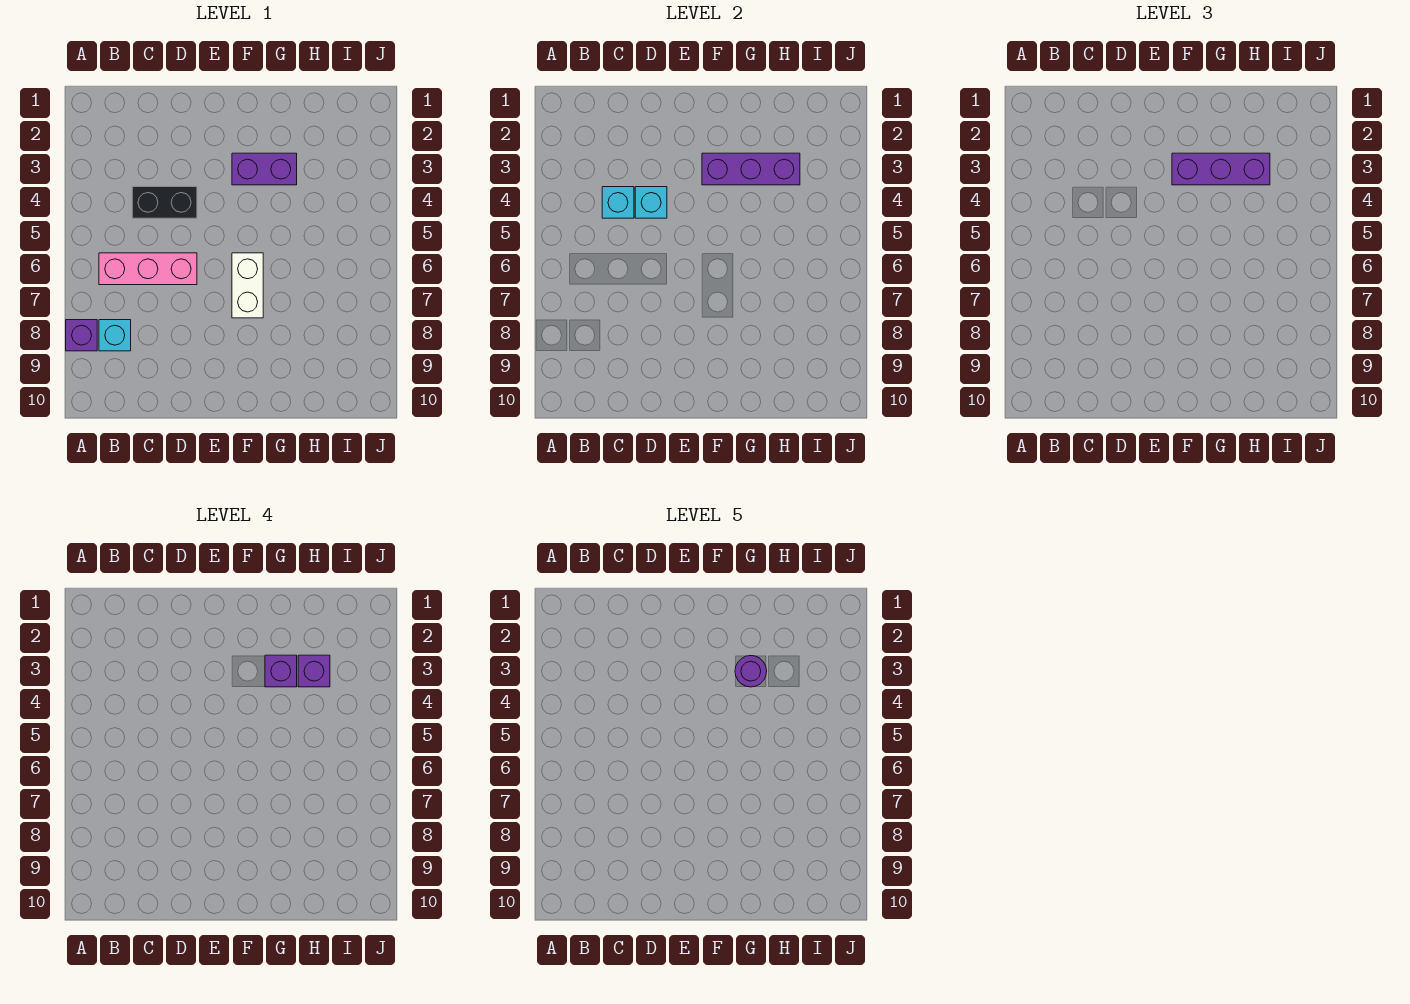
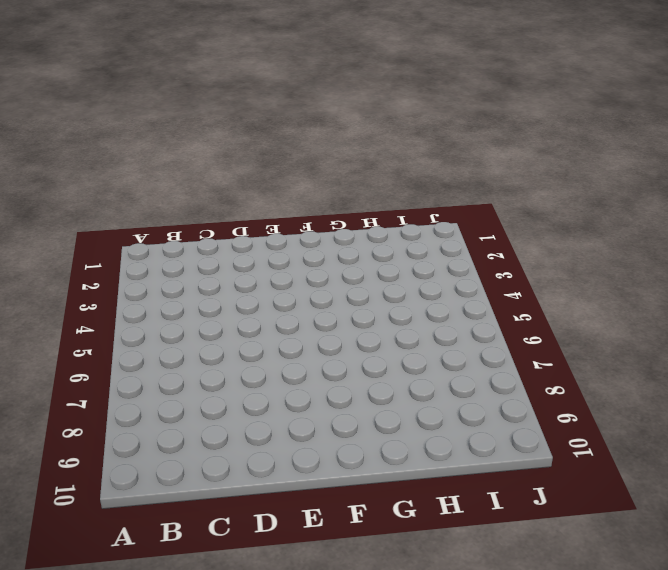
none -> purple brick A8 level 1
none -> pink brick B6:D6 level 1
none -> cyan brick B8 level 1

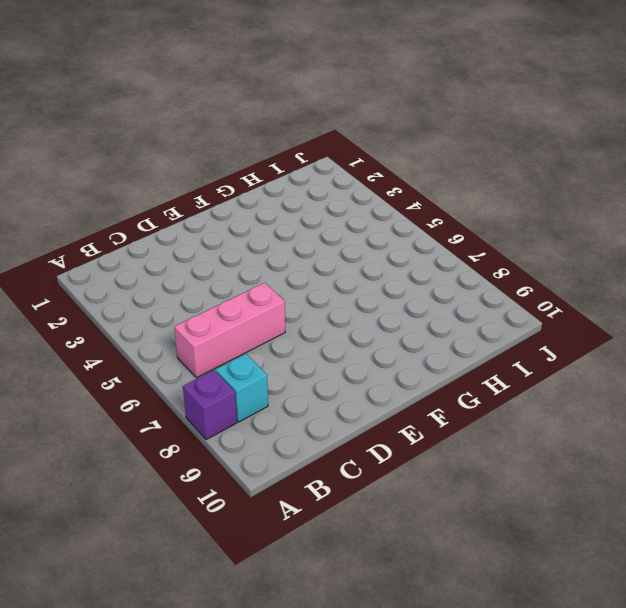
none -> black brick C4:D4 level 1
none -> purple brick F3:G3 level 1
none -> white brick F6:F7 level 1

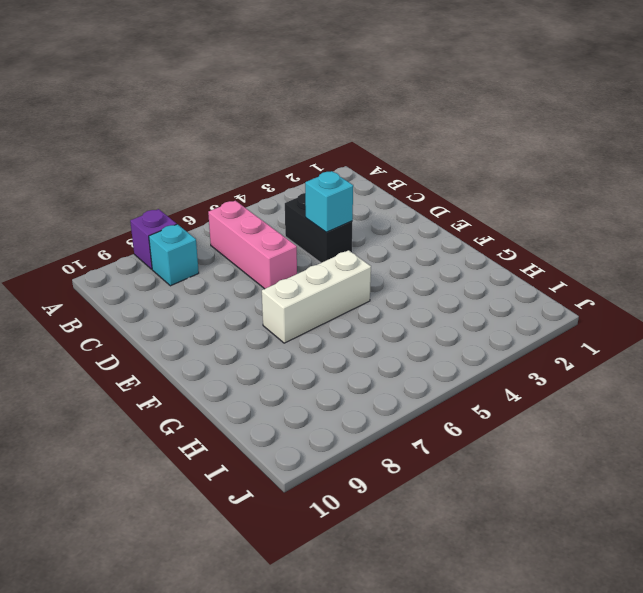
white brick F5:F7 level 1 -> white brick F6:F7 level 1
none -> purple brick F3:G3 level 1
none -> cyan brick C4 level 2
none -> purple brick F3:H3 level 2

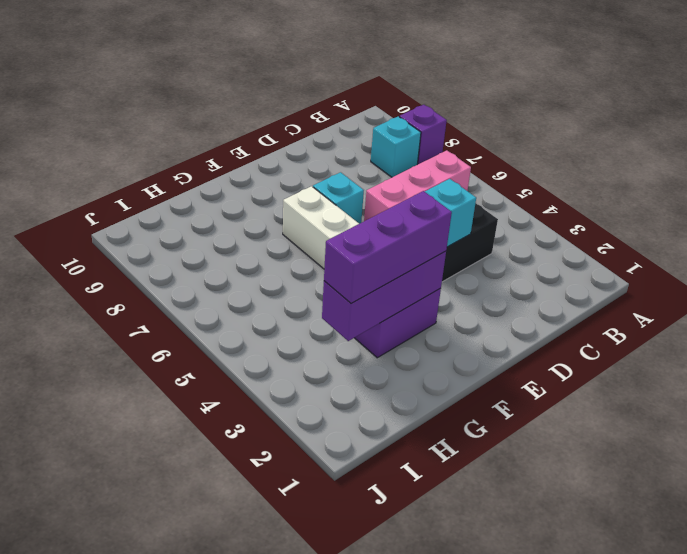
cyan brick E7 level 1 -> cyan brick C4 level 2
none -> purple brick G3 level 4
none -> purple brick H3 level 4
none -> purple round brick G3 level 5

